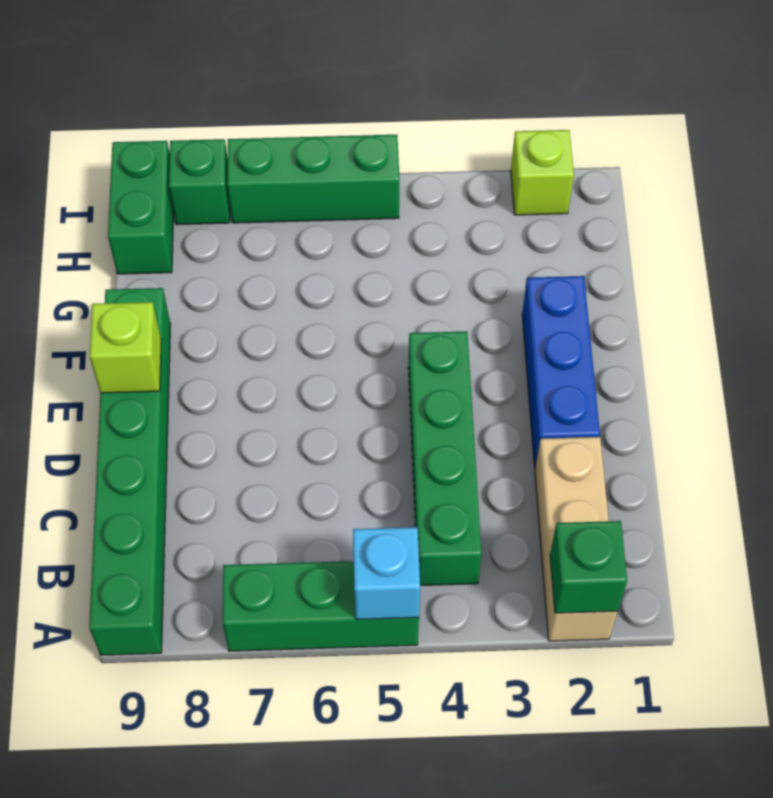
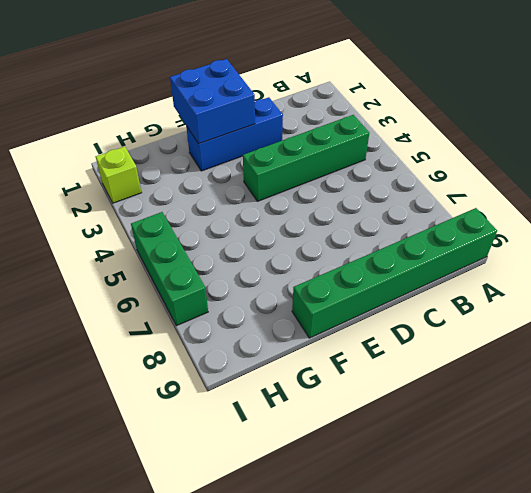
blue brick E1:F2 level 2 -> none
none -> tan brick A2:C2 level 1
none -> green brick A5:A7 level 1
none -> green brick H9:I9 level 1

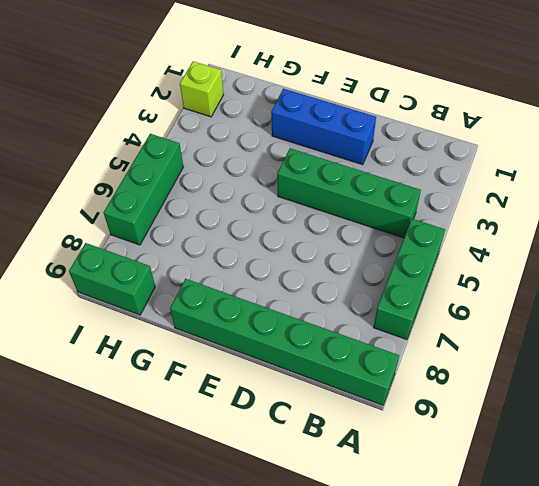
none -> tan brick A2:C2 level 1
none -> green brick I8 level 1
none -> green brick A2 level 2

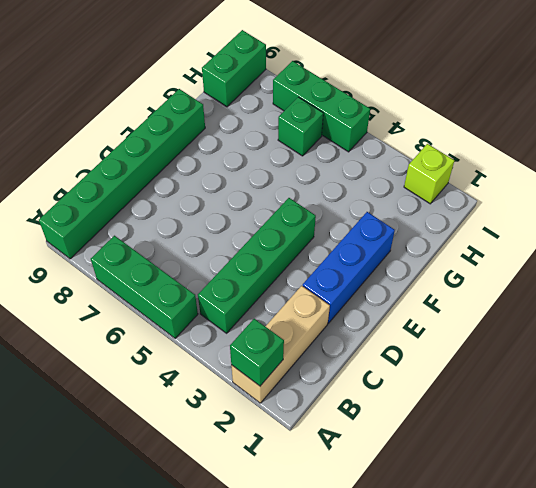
green brick H6 level 1 -> green brick I8 level 1
none -> cyan brick A5 level 2
none -> lime brick E9 level 2

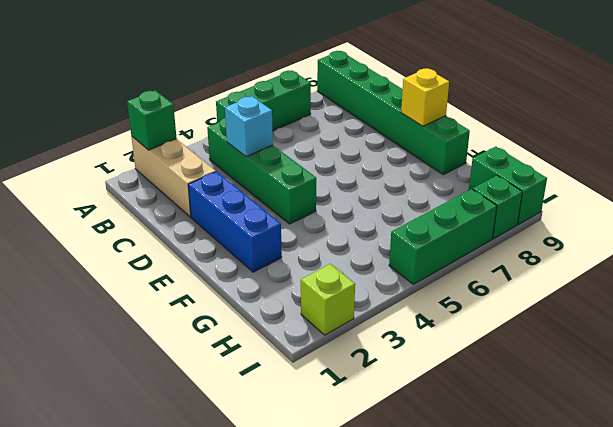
cyan brick C4 level 2 -> cyan brick A5 level 2
yellow brick E9 level 2 -> lime brick E9 level 2

